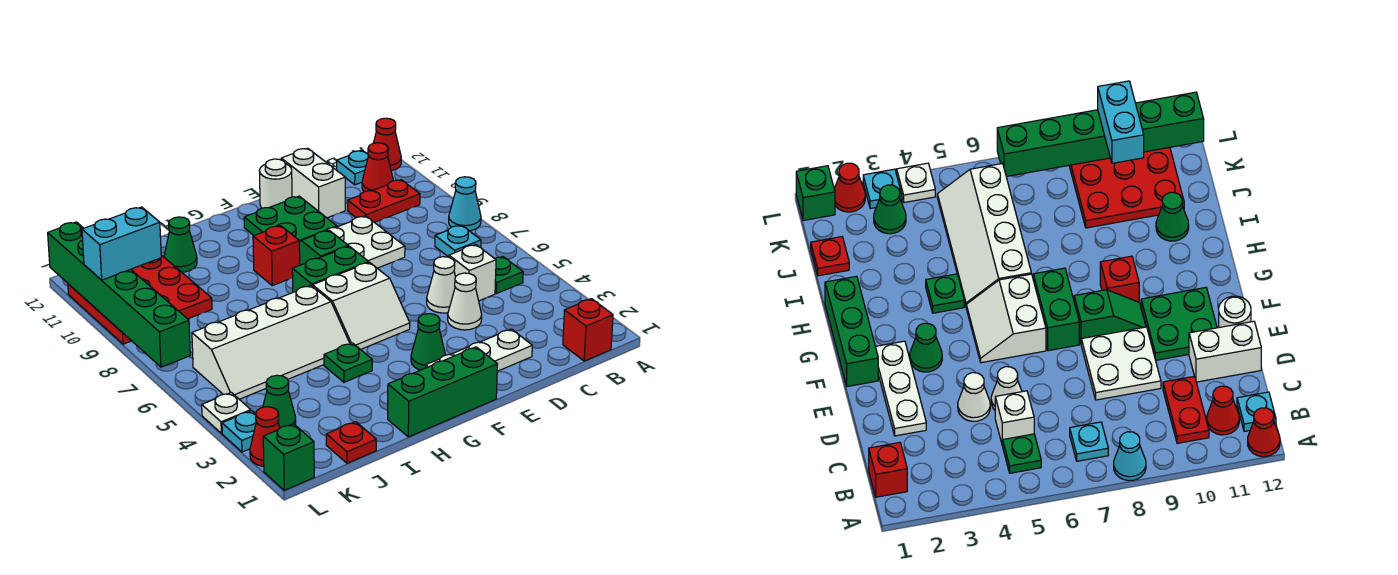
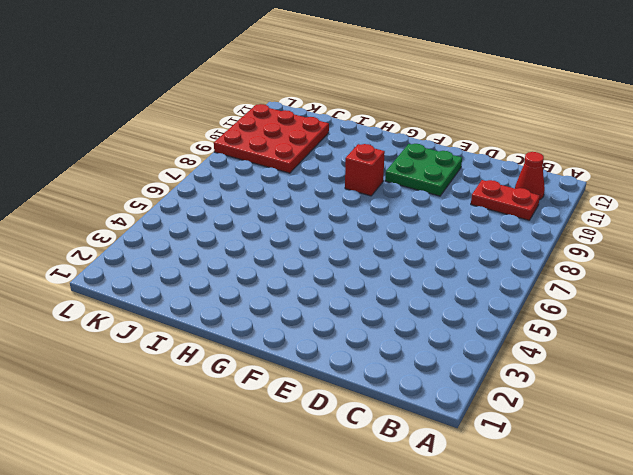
none -> cyan cone A8 level 1
none -> red cone A12 level 1
none -> red brick B1 level 1
none -> green plate B5 level 1

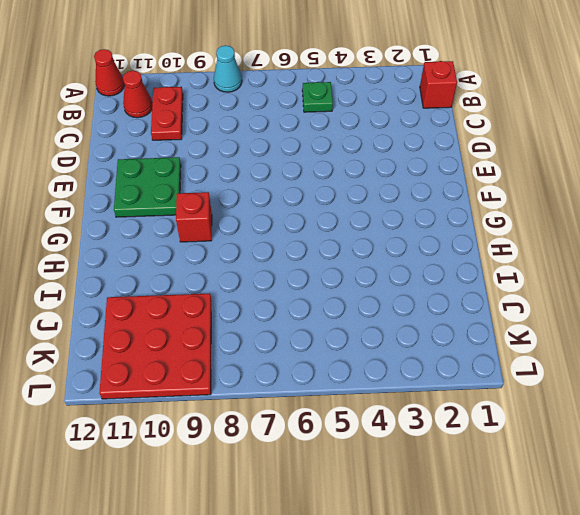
none -> cyan plate B7 level 1
none -> cyan plate B12 level 1
none -> white brick C5 level 1
none -> white plate D2:F2 level 1

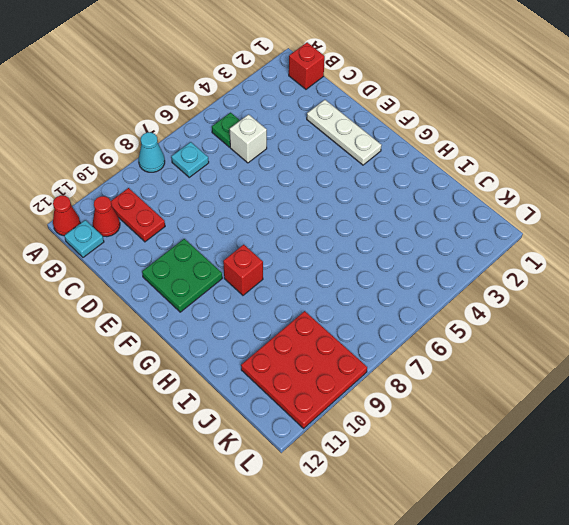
none -> white cone D4 level 1
none -> white cone D5 level 1
none -> white plate D8:E9 level 1
none -> white brick D11:D12 level 1

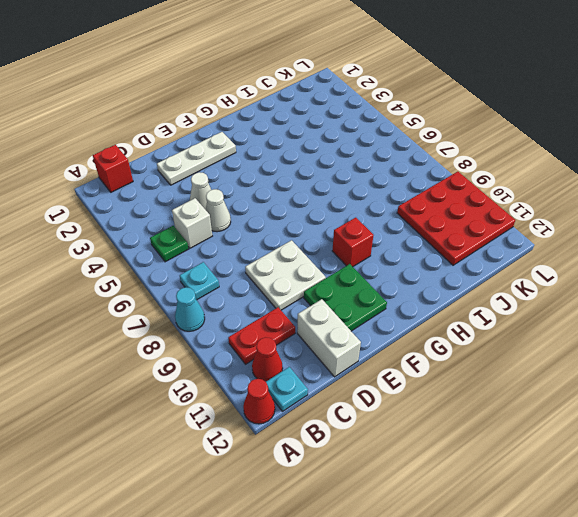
none -> white round brick E12 level 1
none -> green brick F1:H1 level 1
none -> green cone F3 level 1
none -> white slope F5:G6 level 1 top 6

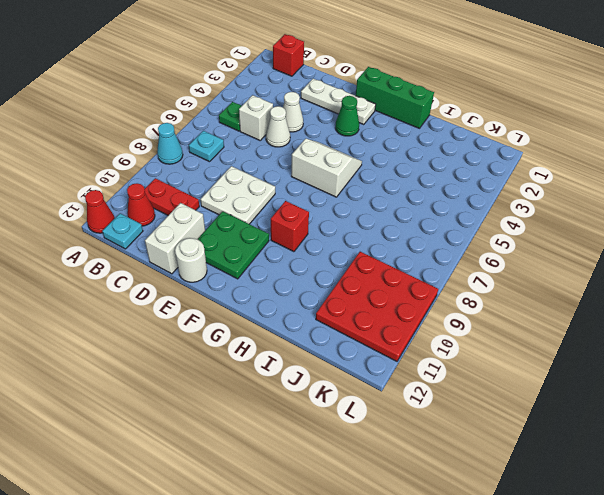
none -> green brick F7:G7 level 1
none -> green slope F8:F9 level 1 top 8
none -> green plate H4 level 1
none -> white slope H5:K6 level 1 top 6

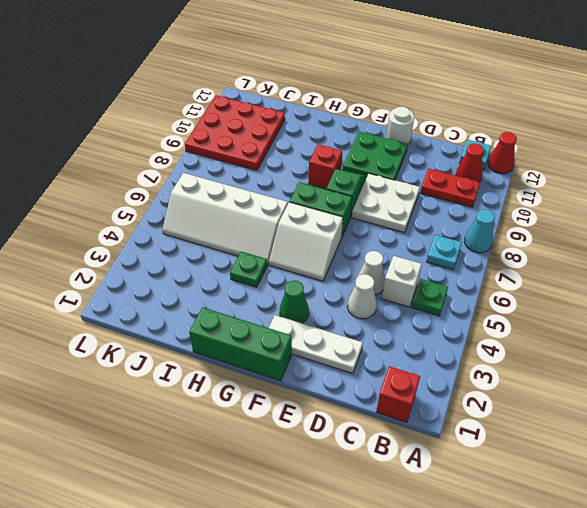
none -> white brick D11:D12 level 1
none -> green cone I11 level 1
none -> red plate J1 level 1
none -> green cone K3 level 1

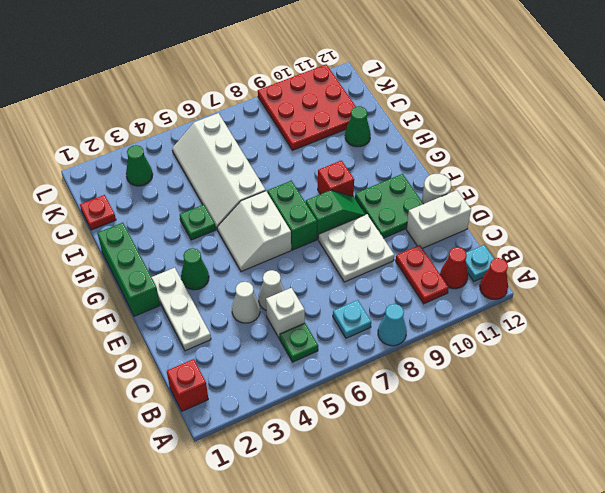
none -> green brick L1 level 1
none -> red cone L2 level 1
none -> cyan plate L3 level 1
none -> white plate L4 level 1

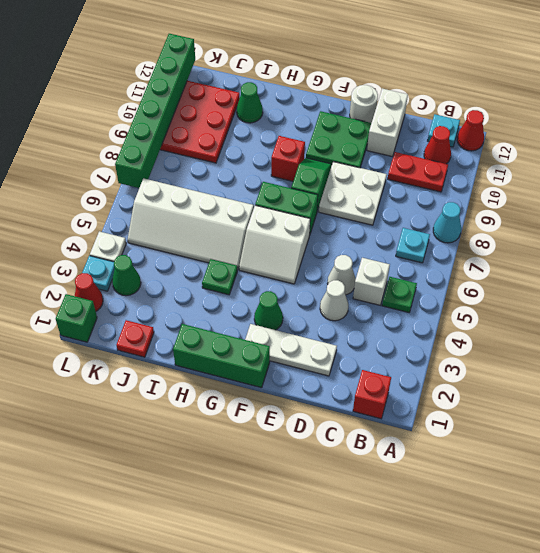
none -> cyan brick K10:L10 level 3

